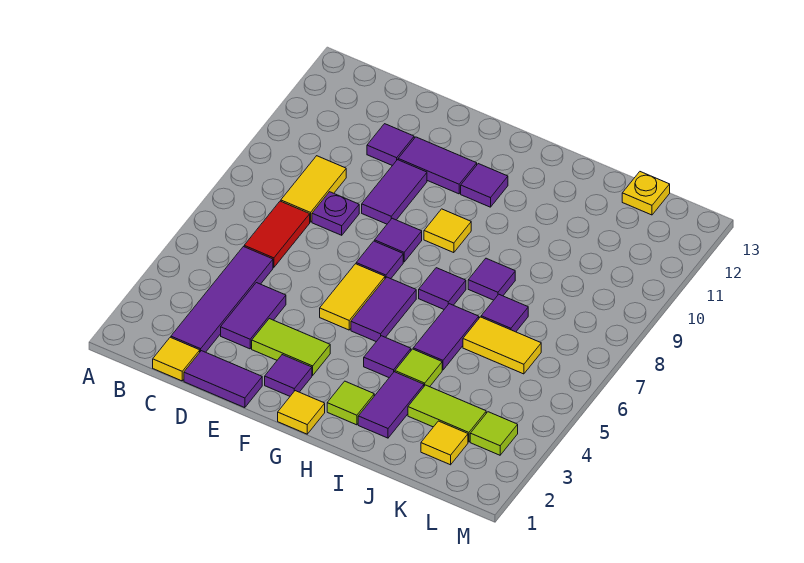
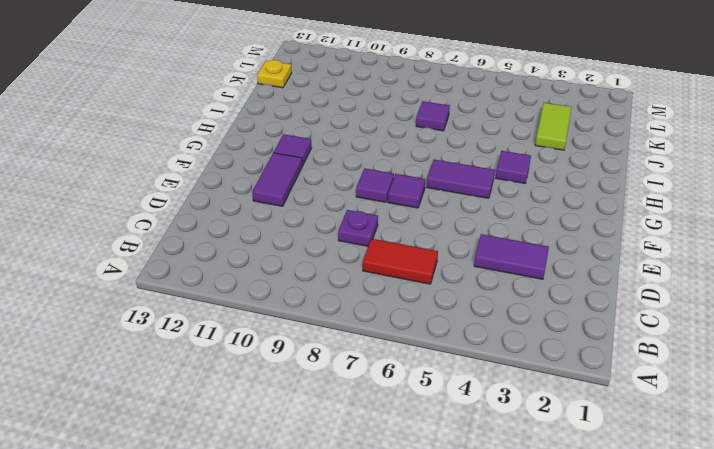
none -> yellow tile C1 level 1
none -> purple tile C2:C5 level 1
none -> yellow tile C8:C9 level 1
none -> purple tile D1:E1 level 1

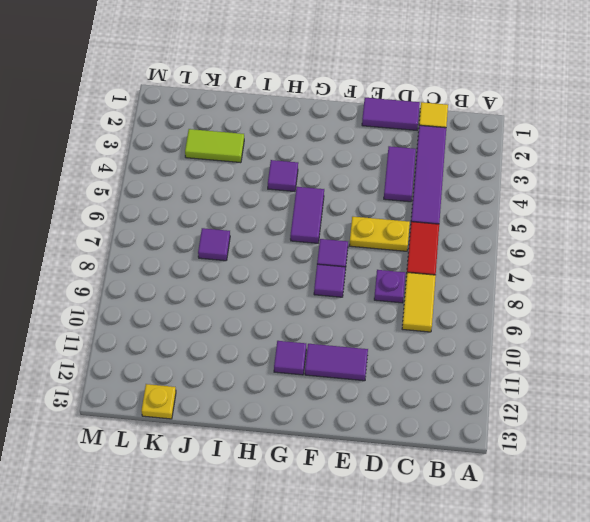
yellow plate D6:E6 level 1 -> none
none -> purple tile D11 level 1
none -> lime tile E3:F3 level 1
none -> purple tile E9:E10 level 1
none -> purple tile F2 level 1

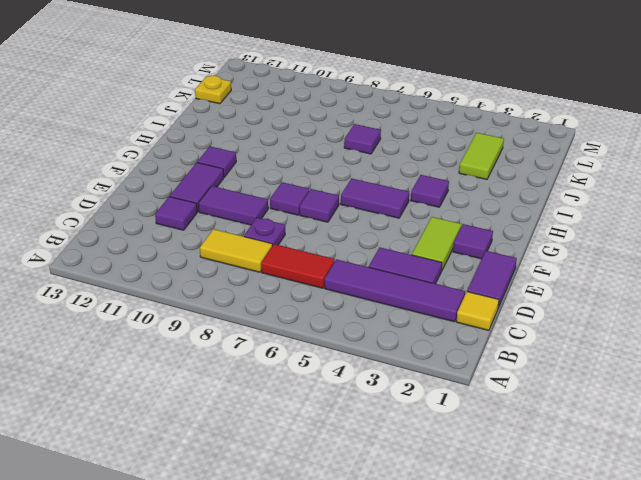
none -> yellow tile F5:F6 level 1
none -> yellow tile G1 level 1
none -> yellow tile G9 level 1
none -> lime tile H2 level 1

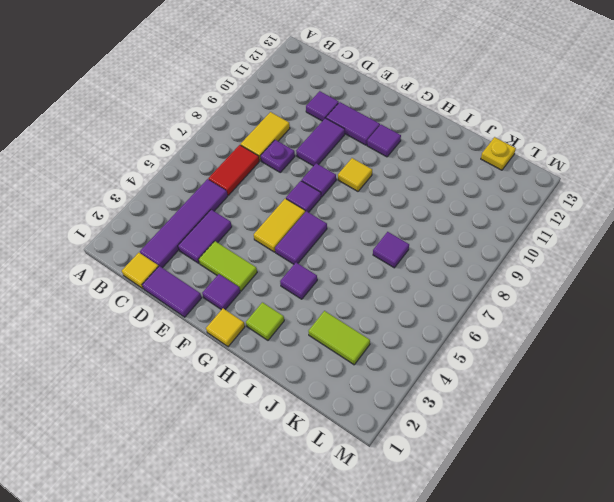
none -> purple tile H7 level 1
none -> purple tile I2:I3 level 1
none -> lime tile I4 level 1
none -> purple tile I5:I6 level 1

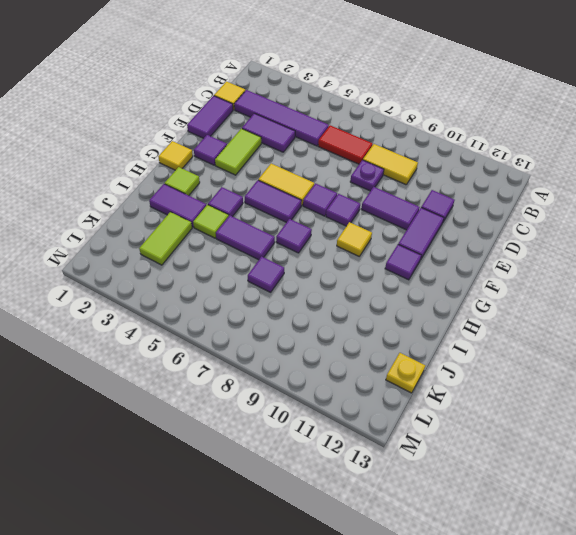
none -> purple tile I8 level 1
none -> yellow tile J6:K6 level 1
none -> yellow tile K2 level 1
none -> lime tile L3 level 1

